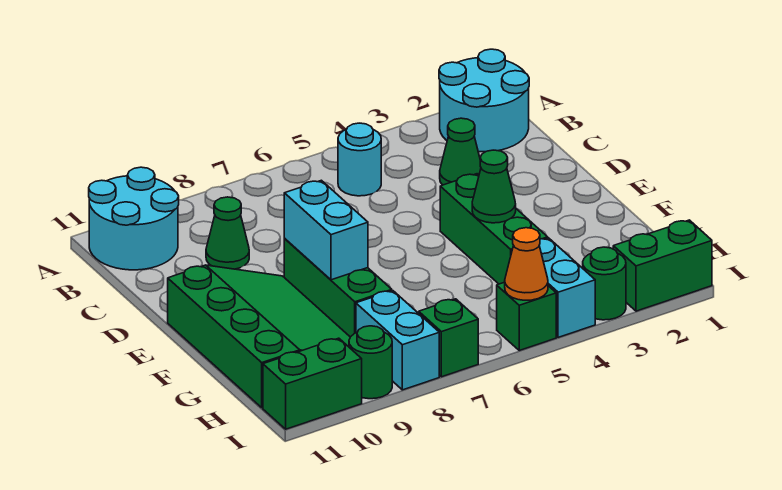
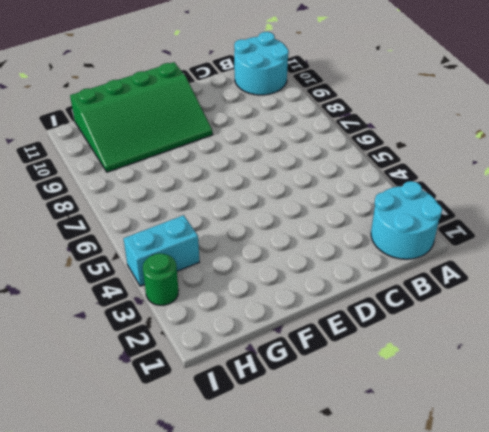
none -> cyan round brick B5 level 1
none -> green cone C3 level 1
none -> green cone C9 level 1

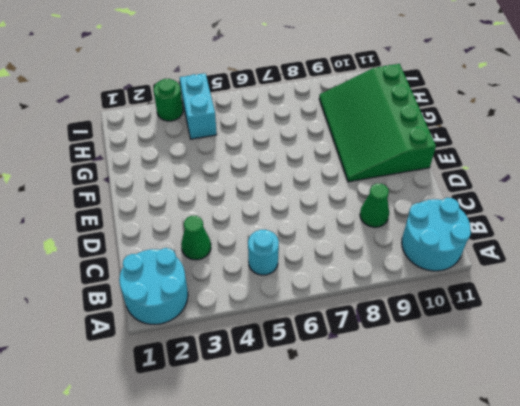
none -> green brick E4:G4 level 1
none -> green brick E8:G8 level 1
none -> cyan brick H8:I8 level 1

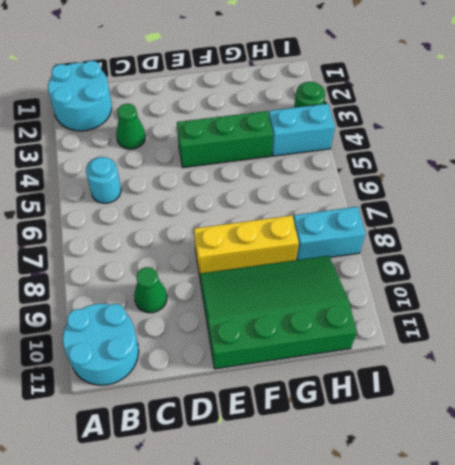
yellow brick E8:G8 level 1 -> green brick E8:G8 level 1
none -> green brick I1:I2 level 1
none -> green brick I5 level 1
none -> green brick I7 level 1

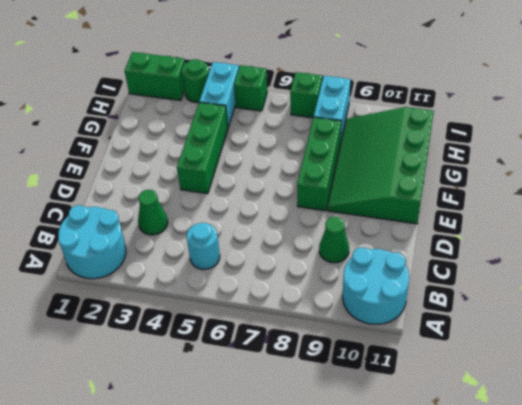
none -> green round brick I9 level 1
none -> green brick I10:I11 level 1
none -> cyan brick E8:F8 level 2

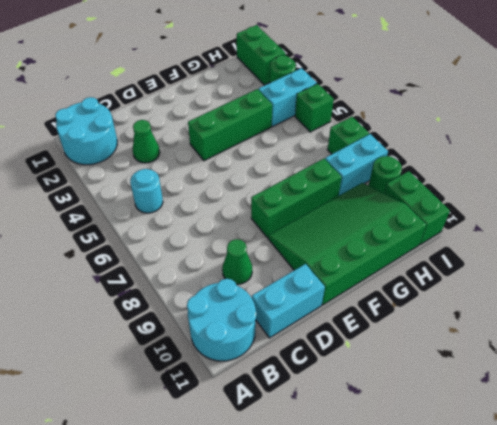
cyan brick C11:D11 level 1 -> cyan brick E8:F8 level 2
none -> green cone F4 level 2
none -> orange cone I5 level 2

